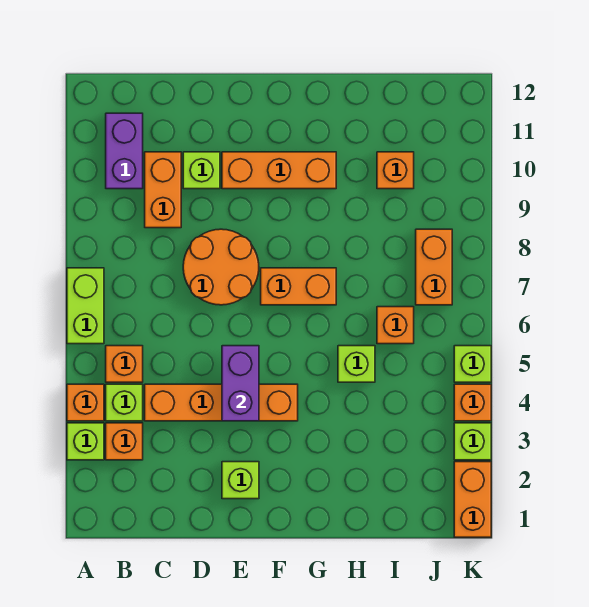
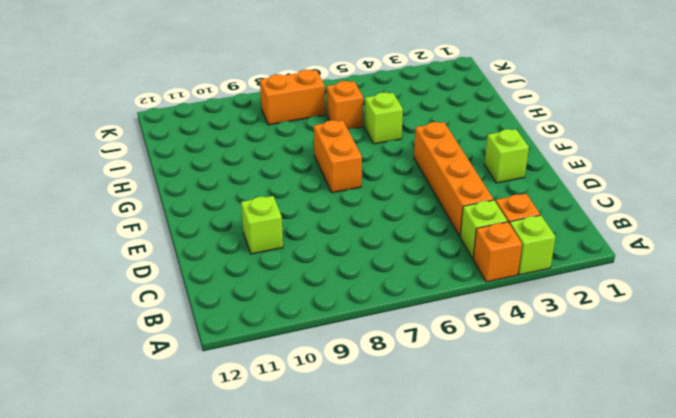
none -> lime brick A6:A7 level 1
none -> orange brick B5 level 1
none -> purple brick B10:B11 level 1

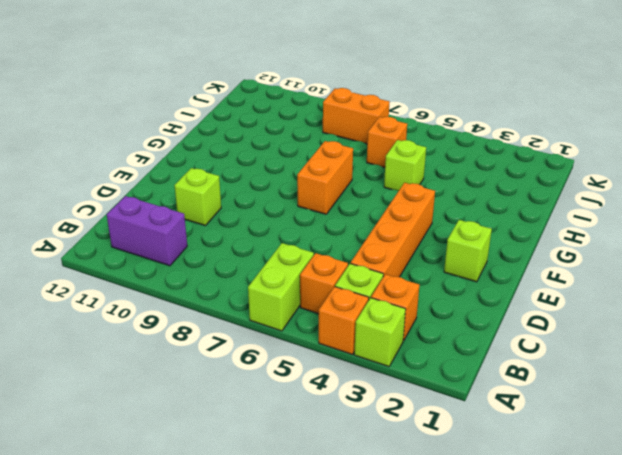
lime brick A6:B6 level 1 -> lime brick A6:A7 level 1
none -> orange brick C9:C10 level 1
none -> orange round brick D7:E8 level 1
none -> orange brick E10:G10 level 1

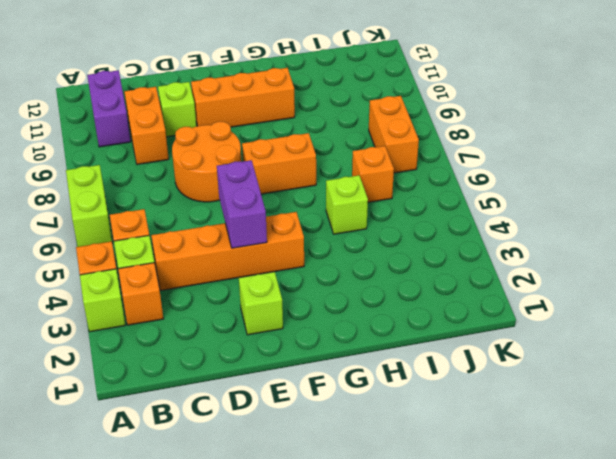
none -> orange brick I10 level 1
none -> orange brick K1:K2 level 1
none -> lime brick K3 level 1

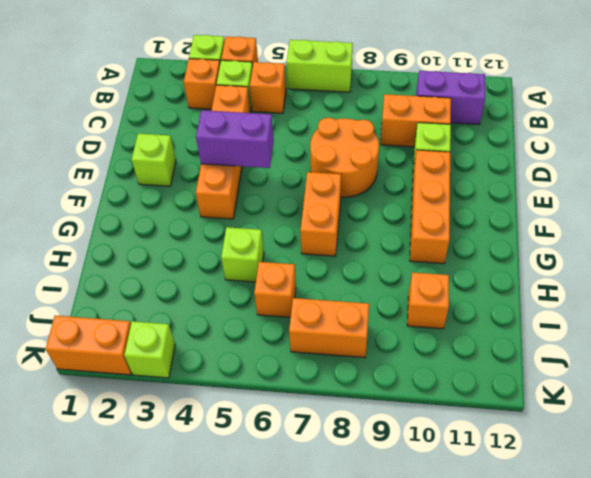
none -> orange brick K4 level 1
none -> lime brick K5 level 1

